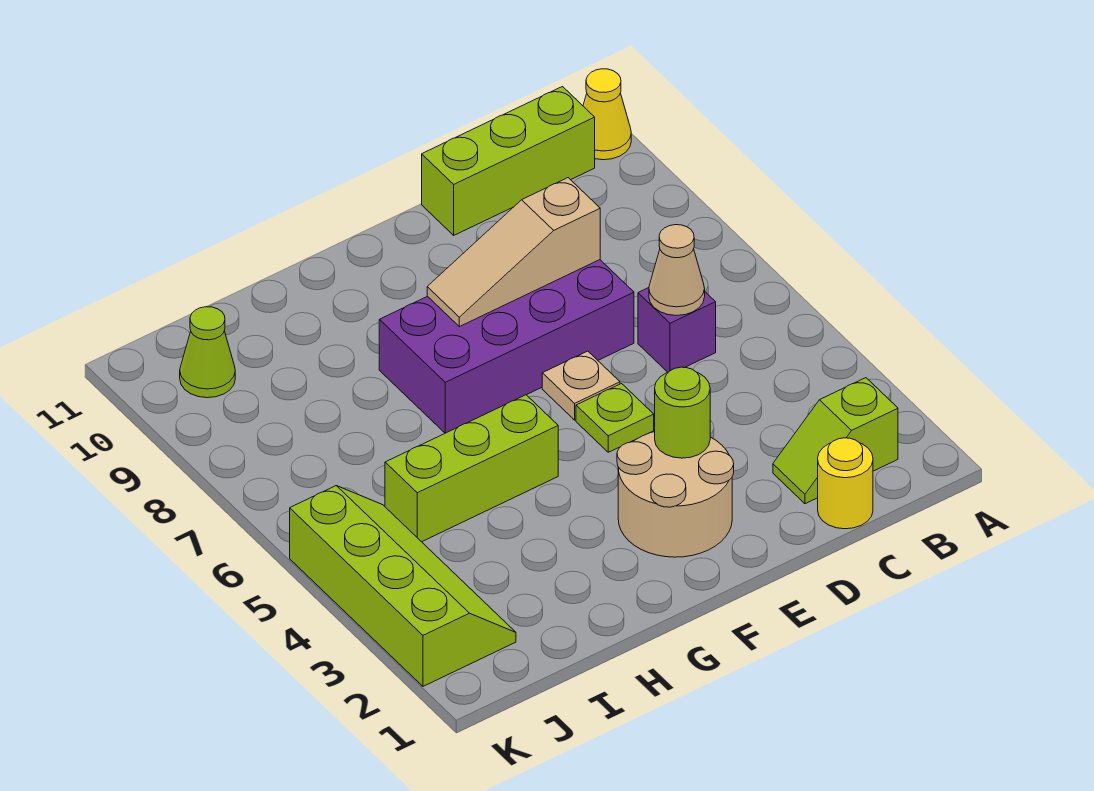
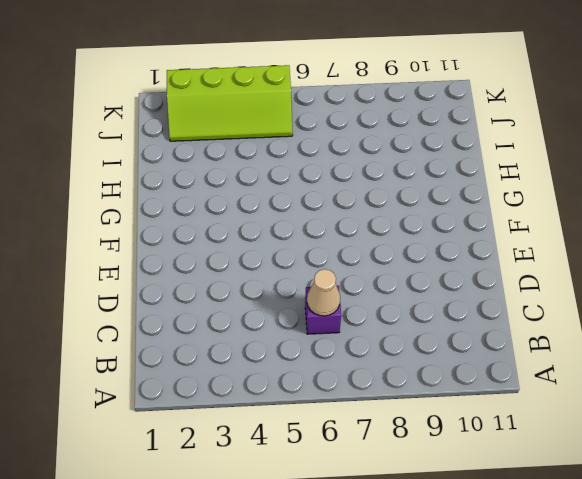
none -> yellow cone A11 level 1
none -> lime slope B2:C2 level 1 top B
none -> lime brick B11:D11 level 1

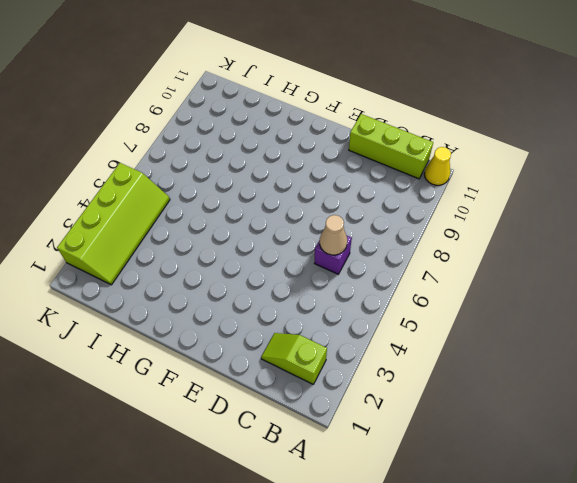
none -> yellow round brick C1 level 1
none -> purple brick D7:G8 level 1
none -> tan round brick E2:F3 level 1

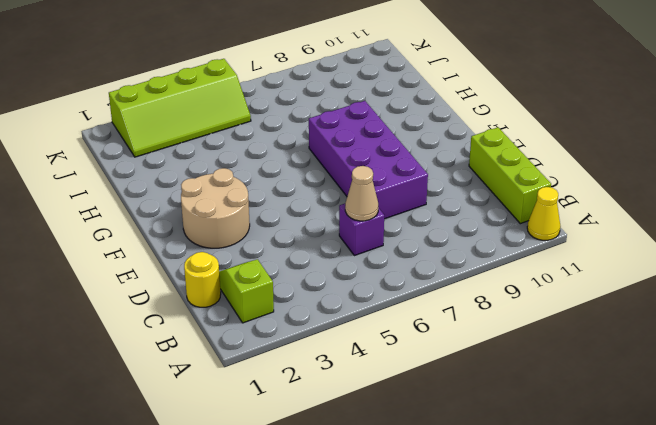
none -> lime plate E5 level 1
none -> tan plate E6 level 1
none -> lime brick G5:I5 level 1

